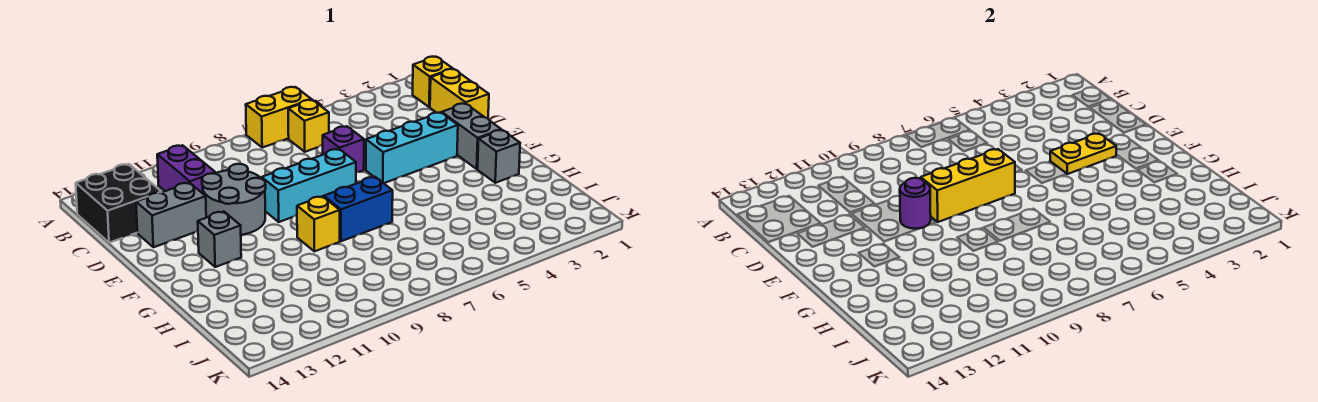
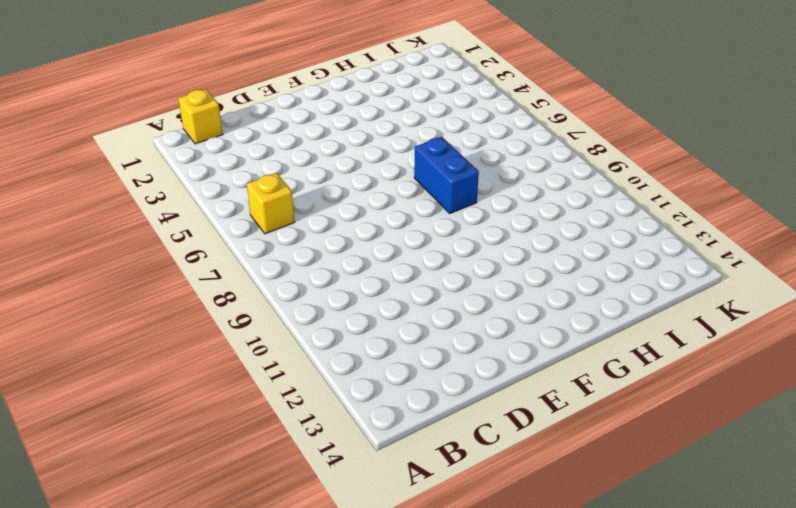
none -> yellow brick A6:A7 level 1
none -> purple brick B11:C11 level 1
none -> black brick B13:C14 level 1

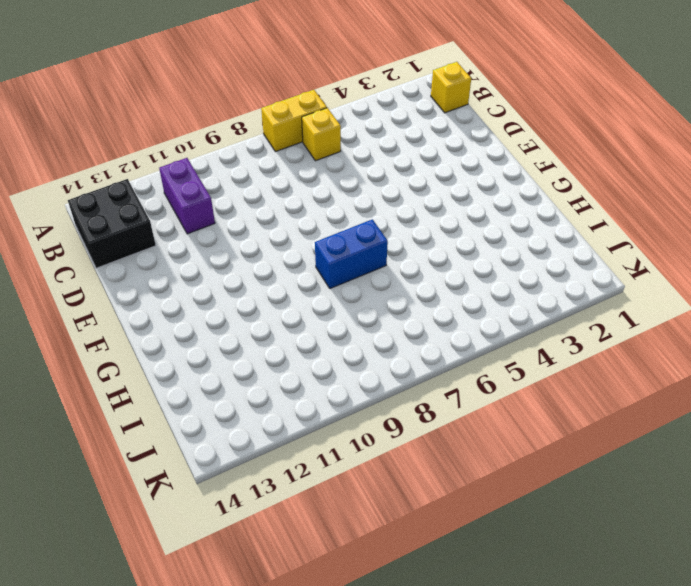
none -> yellow brick C1:D1 level 1
none -> purple brick D6 level 1
none -> grey round brick D10:E11 level 1

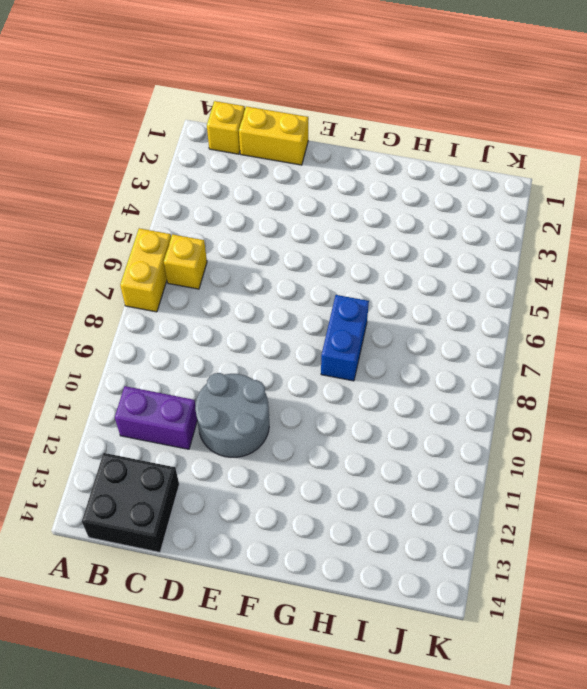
none -> purple brick D6 level 1
none -> grey brick D12:D13 level 1
none -> grey brick E2:F2 level 1

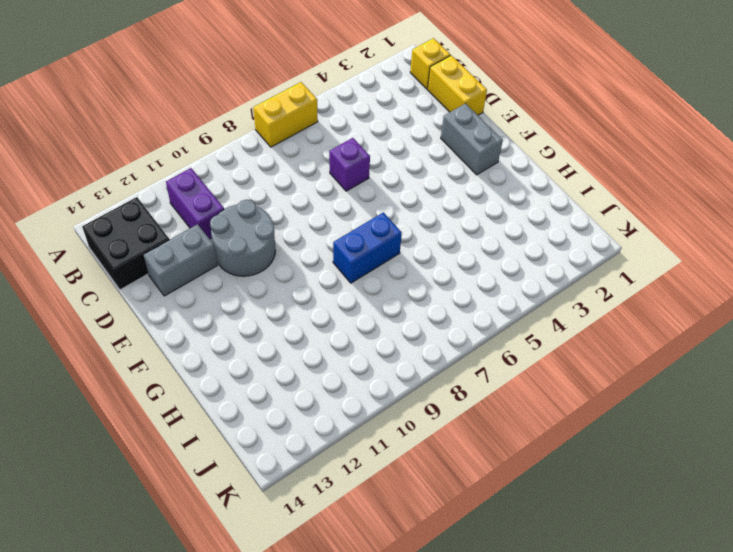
none -> yellow brick B6 level 1
none -> cyan brick E3:E5 level 1
none -> cyan brick E7:E9 level 1

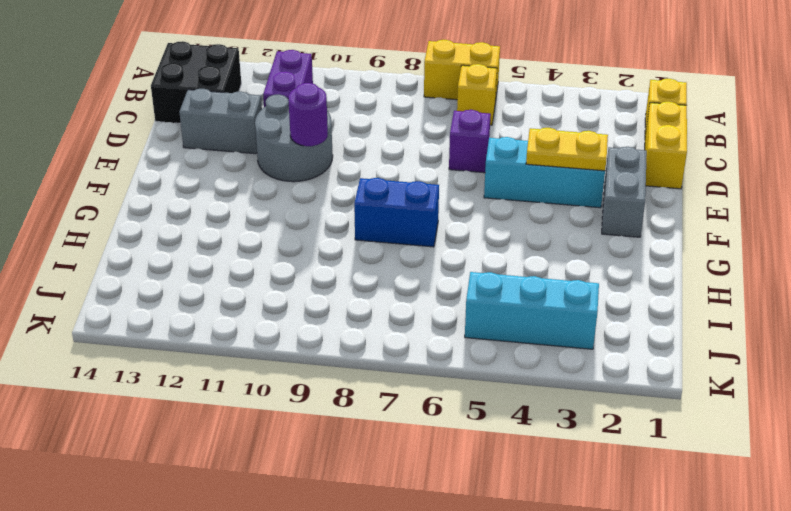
cyan brick J3:J5 level 1 -> cyan brick E7:E9 level 1
none -> grey brick F12 level 1
none -> grey brick G2 level 1
none -> yellow brick G9 level 1

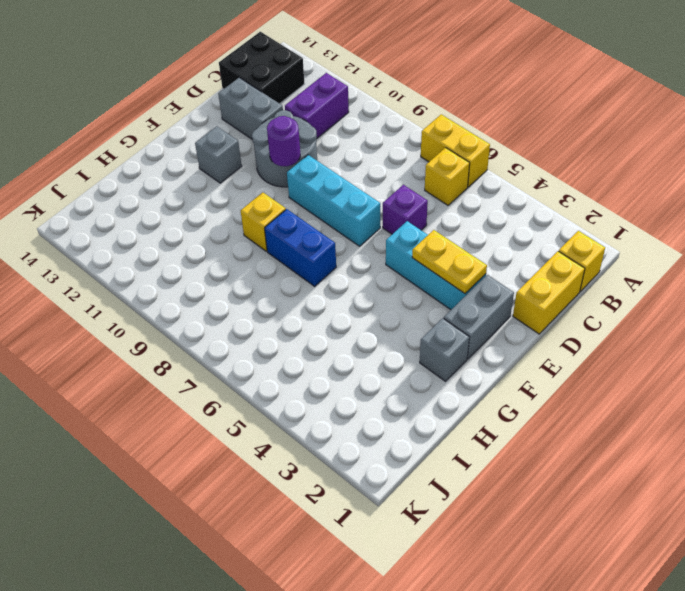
none -> yellow brick E7:E9 level 2

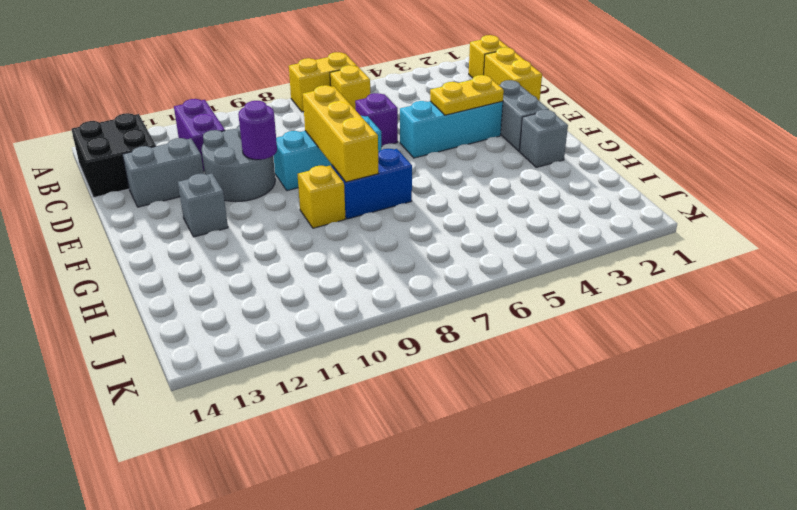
yellow brick E8:G8 level 2 -> yellow brick E7:E9 level 2

